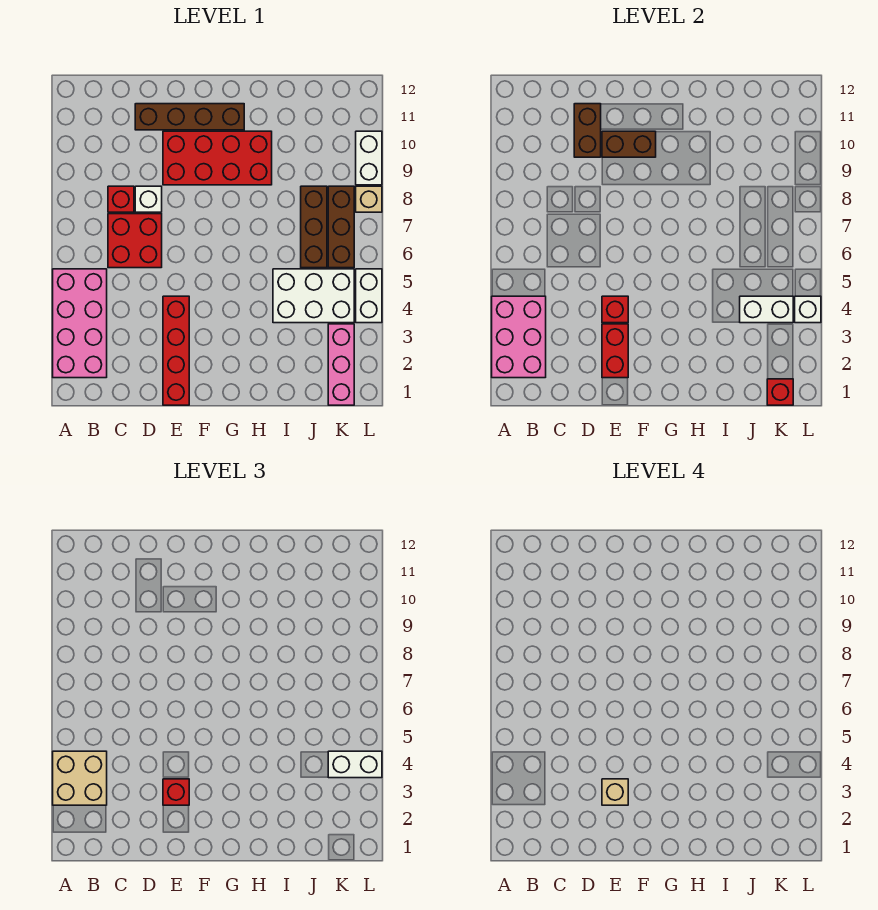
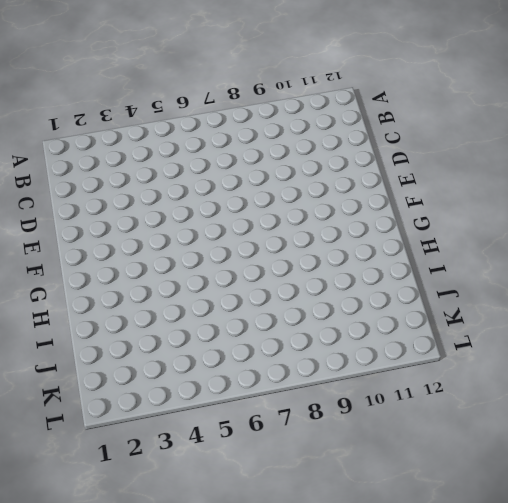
none -> pink brick A2:B5 level 1
none -> red brick C6:D7 level 1
none -> red brick C8 level 1

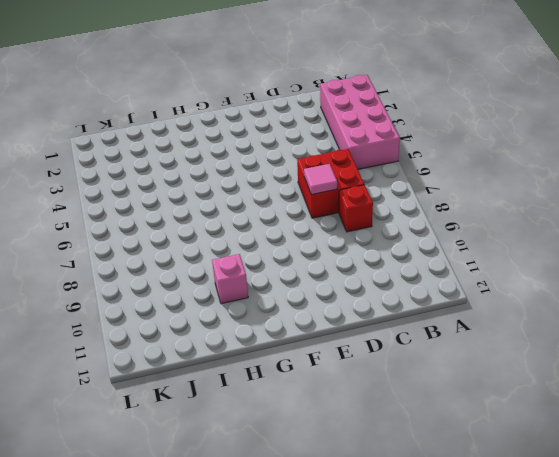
pink tile D7 level 2 -> none
pink brick H10 level 1 -> red brick E9:H10 level 1
none -> white brick D8 level 1
none -> brown brick D11:G11 level 1
none -> red brick E1:E4 level 1

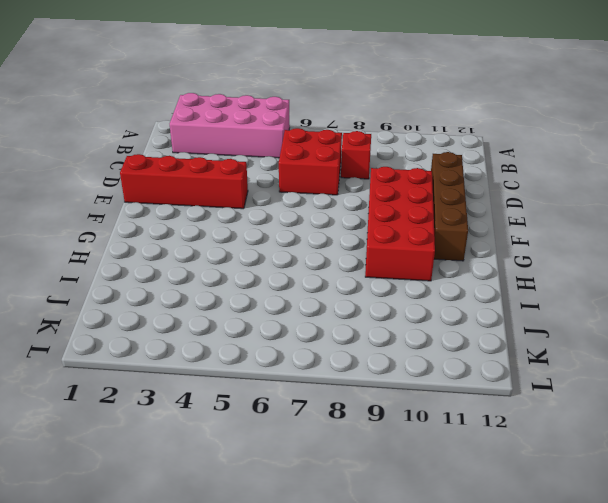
none -> white brick D8 level 1
none -> white brick I4:K5 level 1
none -> brown brick J6:J8 level 1

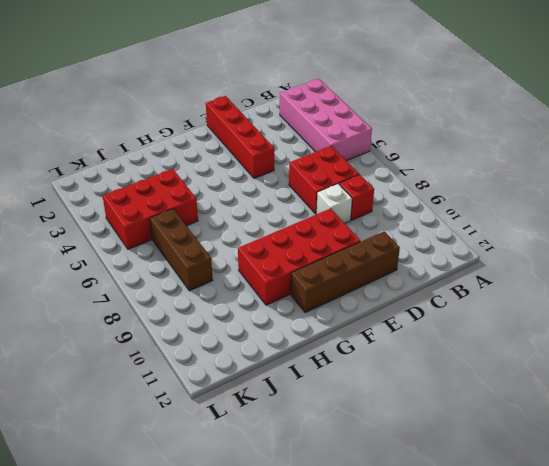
red brick I4:K5 level 1 -> white brick I4:K5 level 1
none -> pink brick K1:K3 level 1
none -> brown brick K6:K8 level 1
none -> white brick L4:L5 level 1

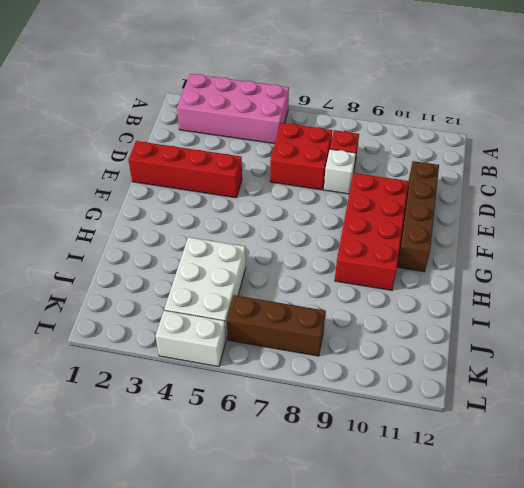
none -> brown brick J6:J8 level 1
none -> pink brick K1:K3 level 1
none -> tan brick L8 level 1

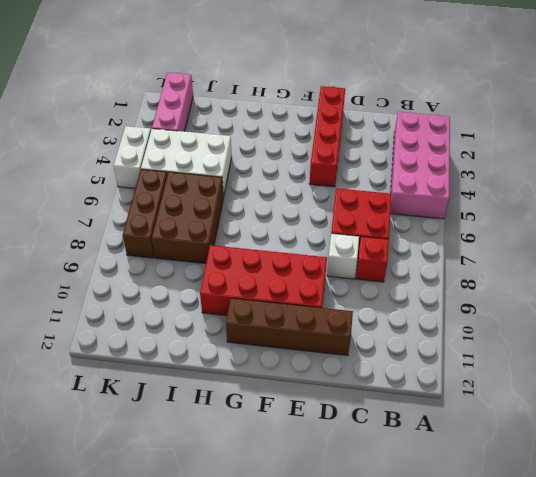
brown brick I6:J8 level 1 -> brown brick J6:J8 level 1
none -> tan brick L8 level 1
none -> white brick L9:L10 level 1
none -> pink brick A2:B4 level 2

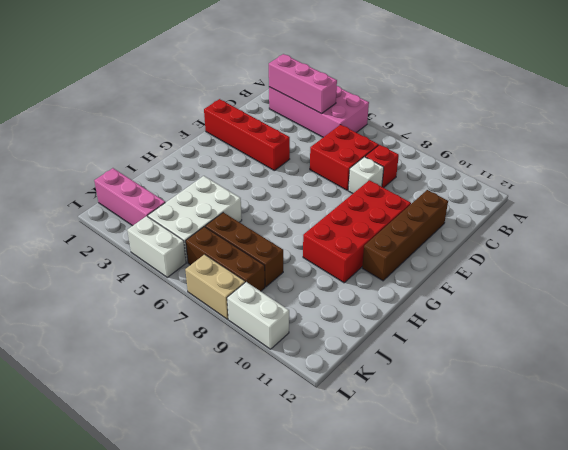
pink brick B2:B4 level 2 -> pink brick A2:B4 level 2
tan brick L7:L8 level 1 -> tan brick L8 level 1
none -> brown brick D10:D11 level 2
none -> red brick E2:E3 level 2
none -> red brick E4 level 2

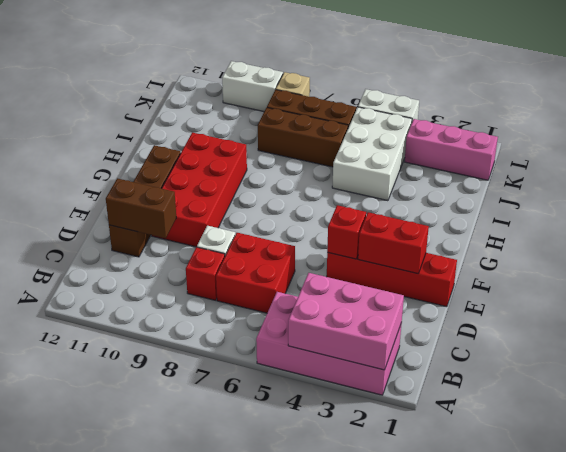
none -> brown brick E10:F10 level 2
none -> white brick J4:K4 level 2
none -> red brick K1 level 2

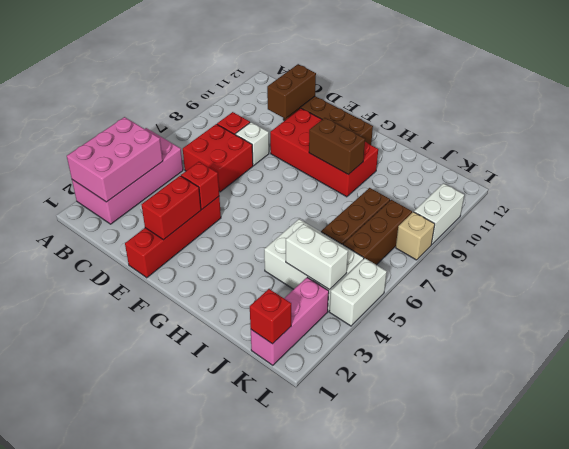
brown brick G9:H9 level 2 -> brown brick E10:F10 level 2
none -> white brick L4 level 2
none -> tan brick A3:B4 level 3
none -> red brick E3 level 3

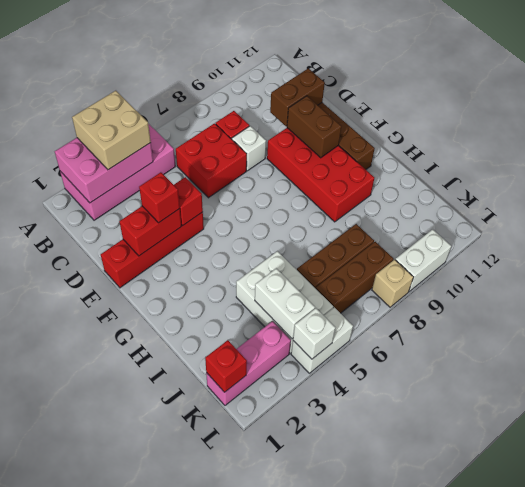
none -> white brick K4:L4 level 3
none -> tan brick E3 level 4

